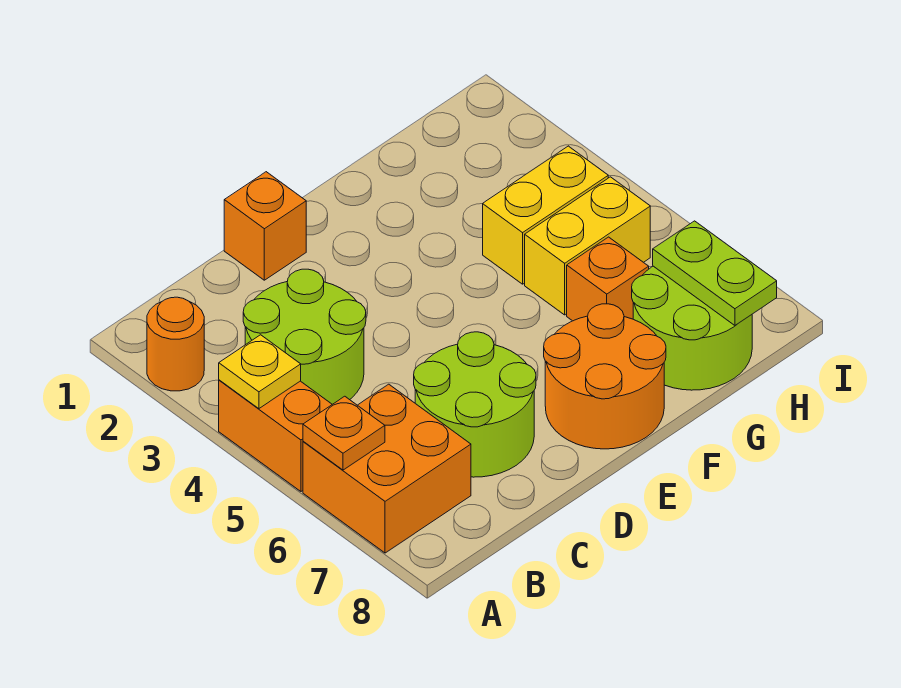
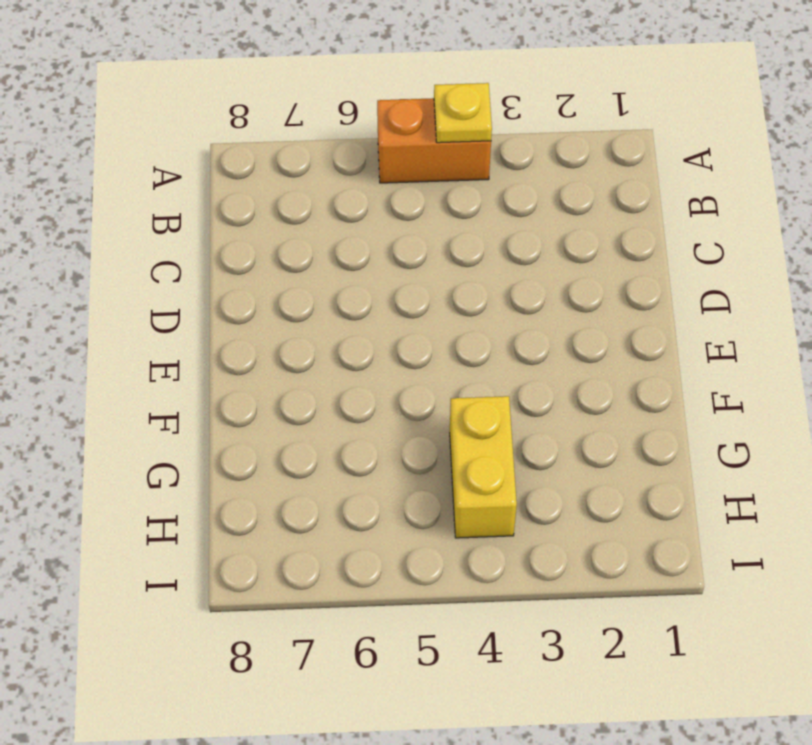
none -> orange round brick A2 level 1
none -> orange brick A6:B7 level 1
none -> lime round brick B3:C4 level 1

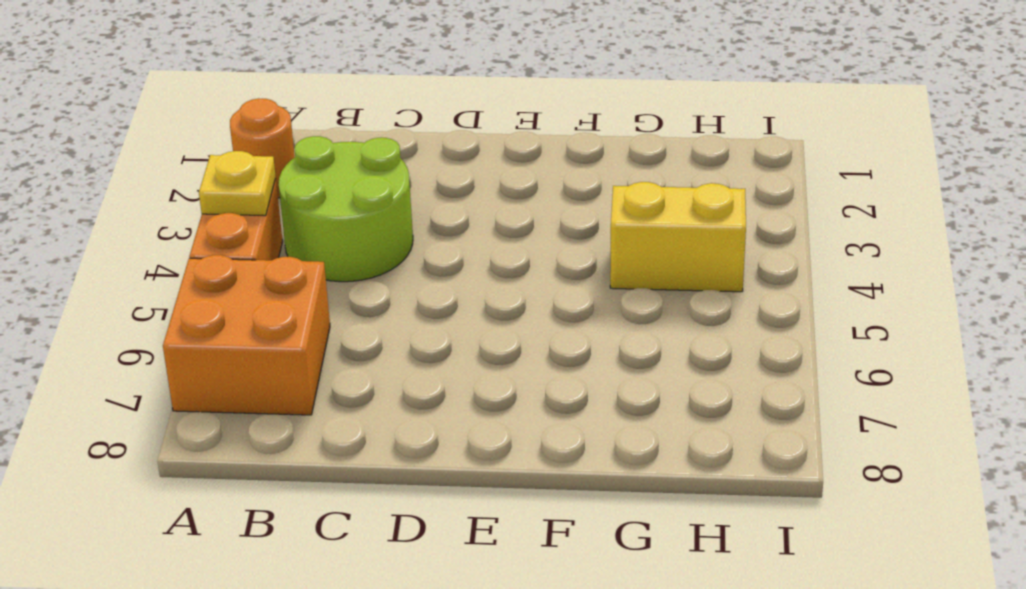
none -> lime round brick C6:D7 level 1
none -> orange brick D1 level 1
none -> orange round brick E7:F8 level 1

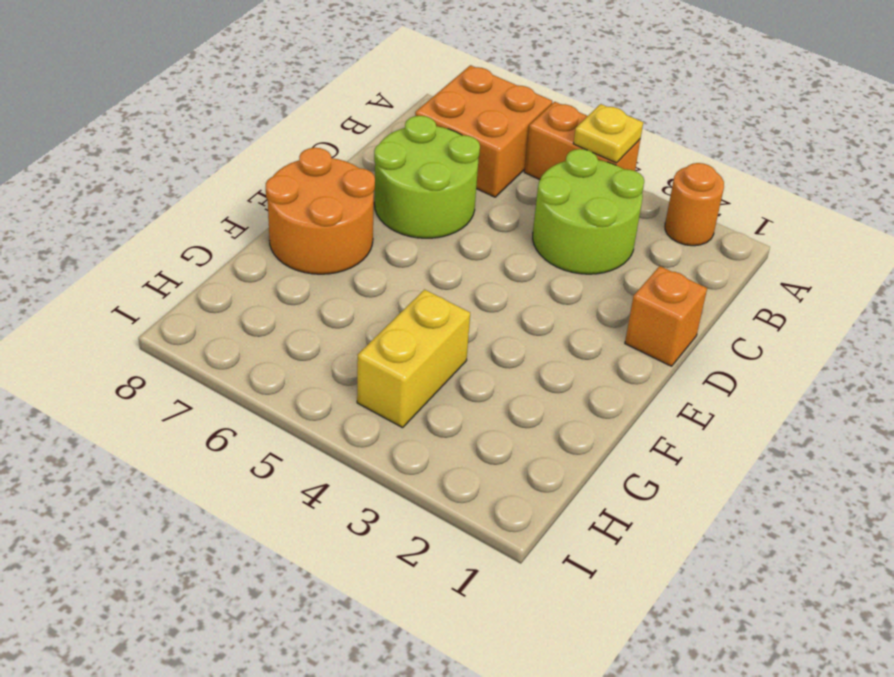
none -> yellow brick G5:H5 level 1
none -> orange brick G6 level 1
none -> lime round brick G7:H8 level 1

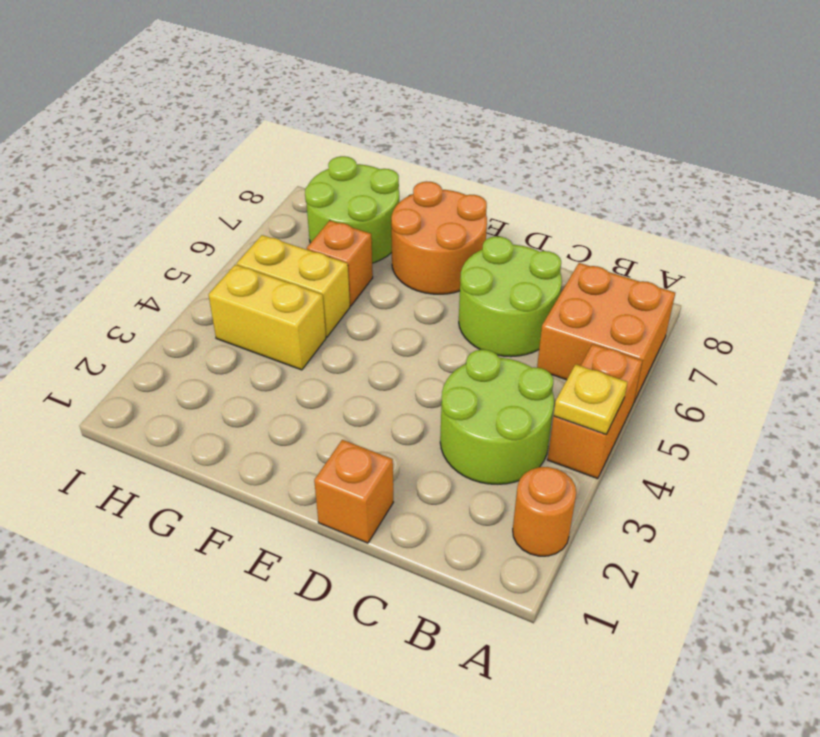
none -> orange plate A6 level 2
none -> lime plate H7:H8 level 2

